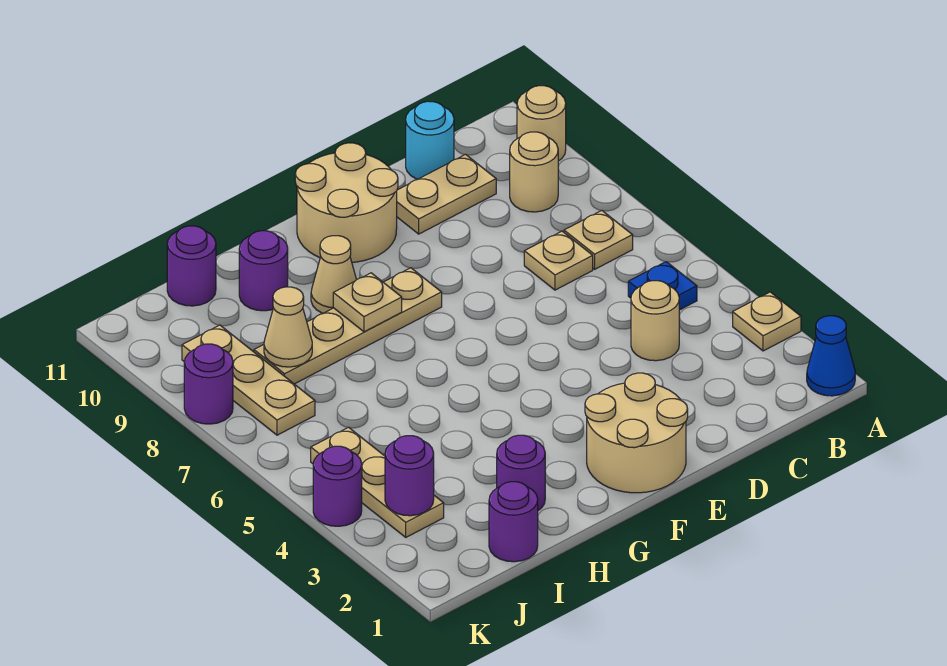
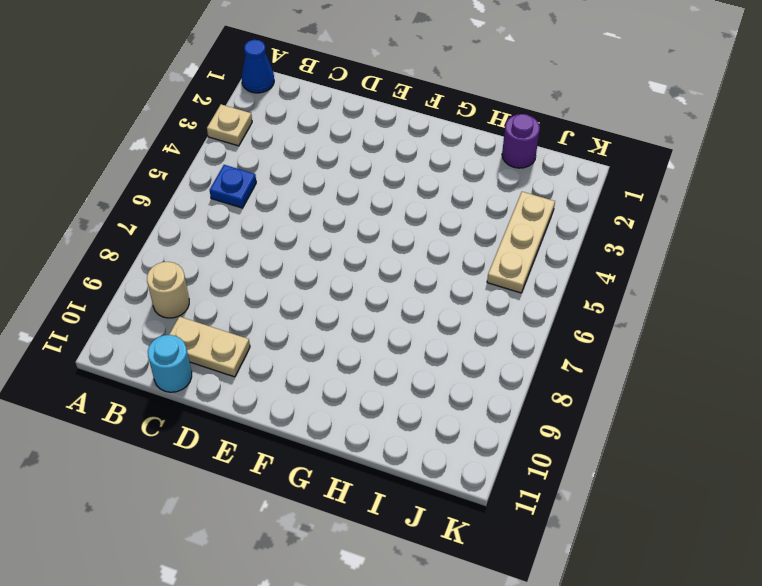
none -> tan round brick A10 level 1
none -> tan plate B7 level 1
none -> tan round brick C4 level 1

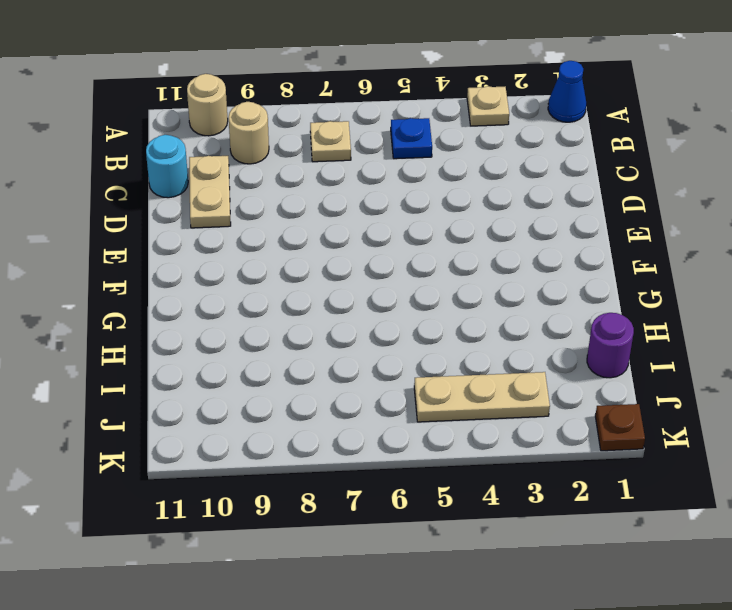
brown plate K1 level 1 -> none
none -> tan round brick C4 level 1
none -> tan plate C7 level 1
none -> tan round brick E1:F2 level 1

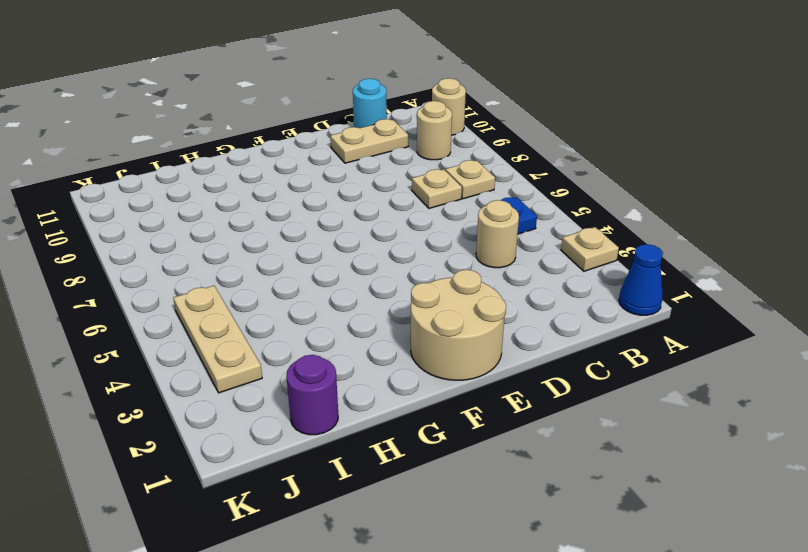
none -> tan round brick E10:F11 level 1
none -> tan plate F8:I8 level 1
none -> tan cone G9 level 1

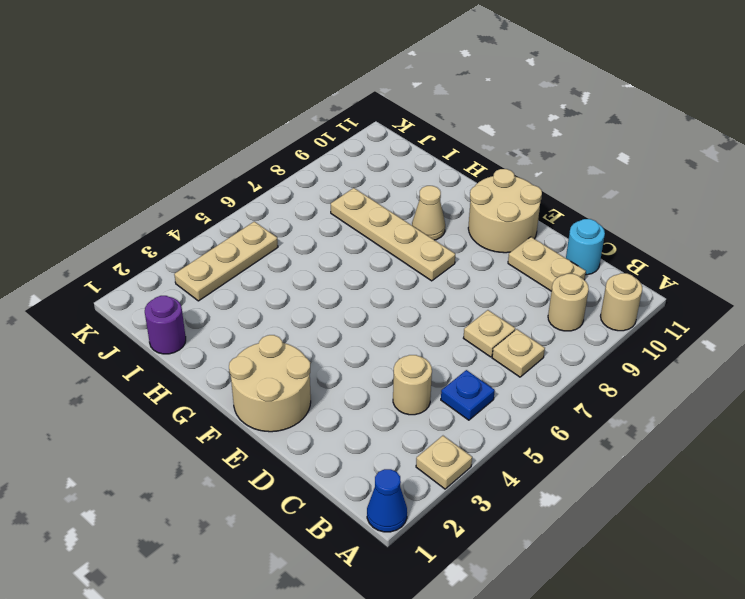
none -> purple round brick H2 level 1
none -> purple round brick H10 level 1
none -> purple round brick I11 level 1

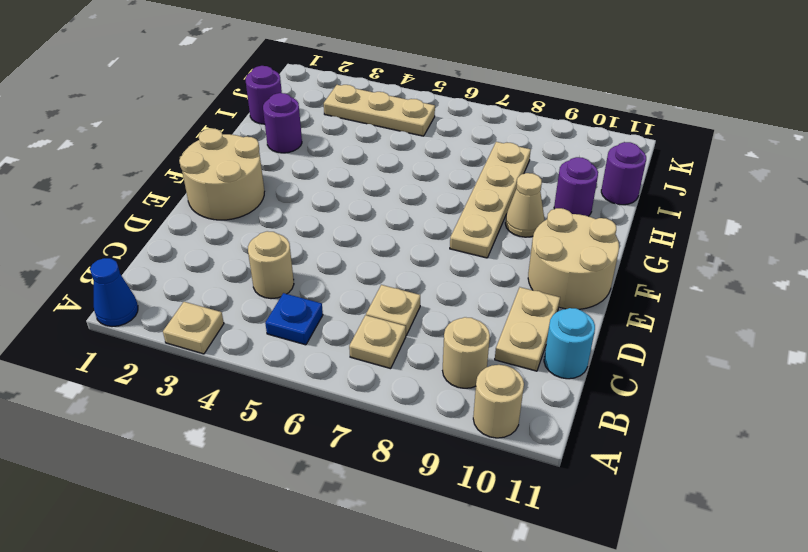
none -> tan plate J7:J9 level 1
none -> purple round brick K4 level 1
none -> purple round brick K8 level 1

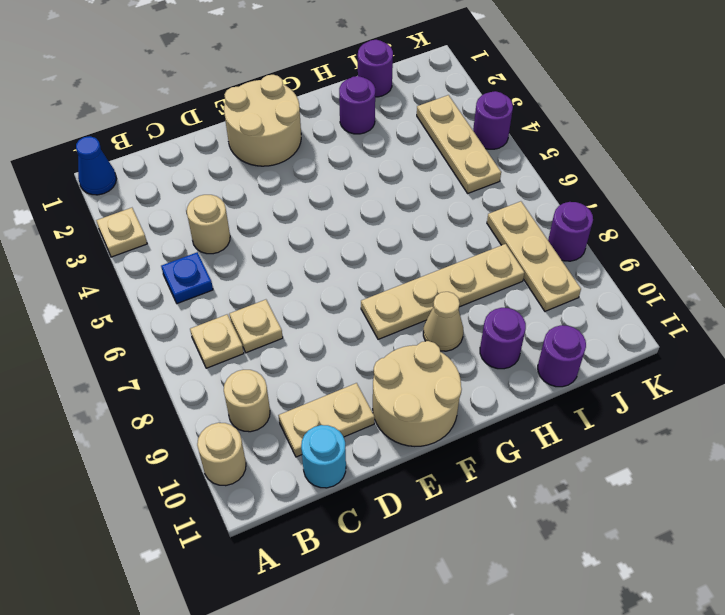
none -> tan plate G8 level 2
none -> tan cone I8 level 2
none -> purple round brick J3 level 2

